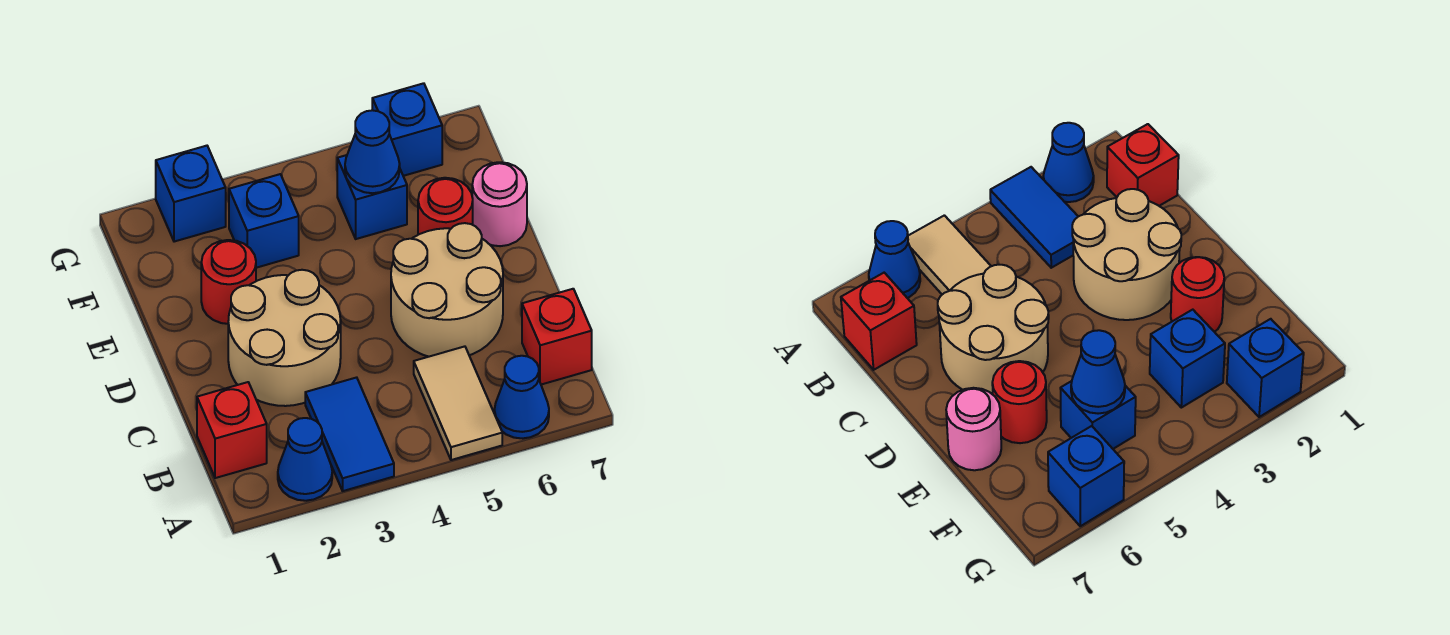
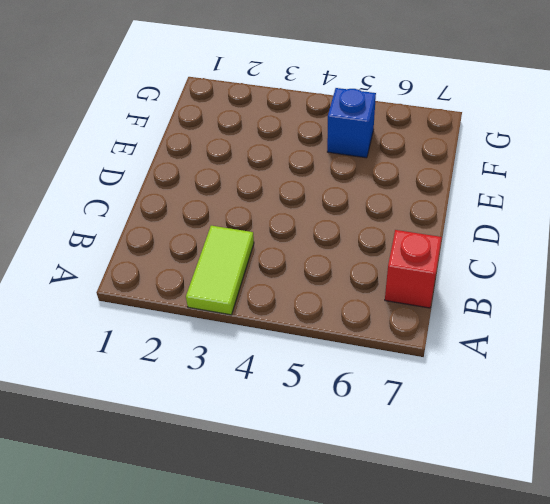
lime tile A3:B3 level 1 -> blue tile A3:B3 level 1
none -> blue cone A2 level 1
none -> tan tile A5:B5 level 1
none -> blue cone A6 level 1

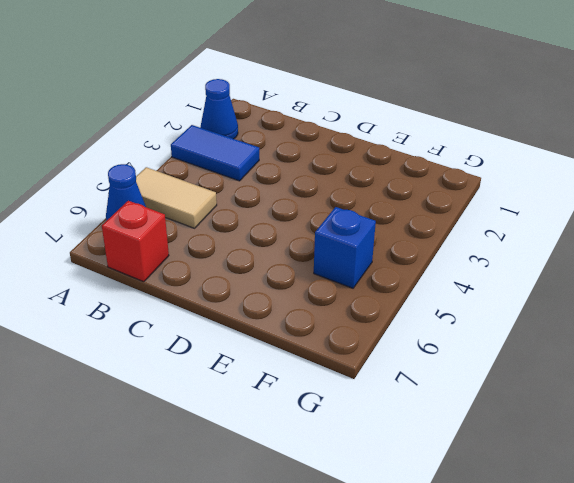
none -> red brick B1 level 1
none -> tan round brick C2:D3 level 1
none -> tan round brick C5:D6 level 1

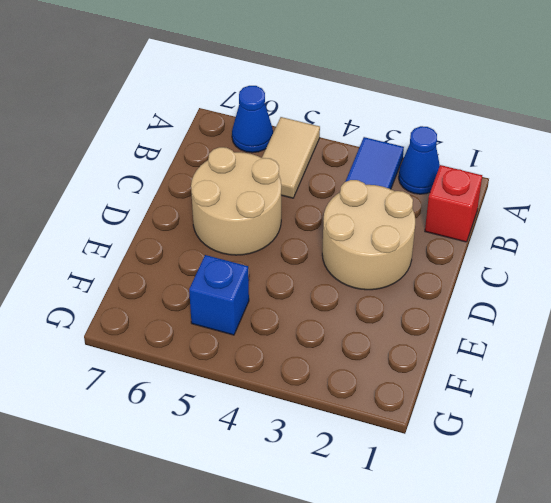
none -> red brick B7 level 1
none -> red round brick E2 level 1
none -> red round brick E6 level 1

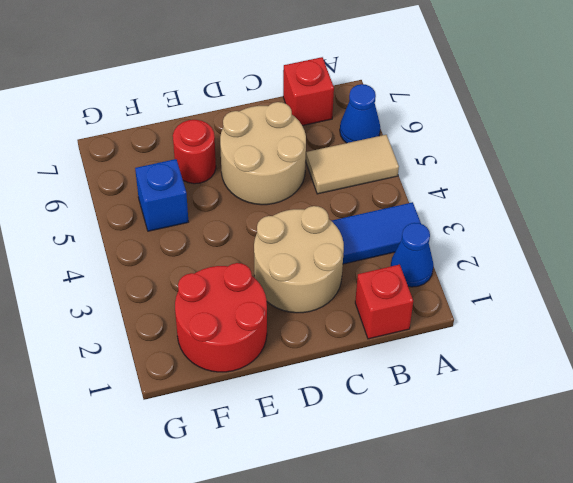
red round brick E1:F2 level 1 -> red round brick E2 level 1
none -> pink round brick E7 level 1
none -> blue brick F3 level 1
none -> blue brick G2 level 1

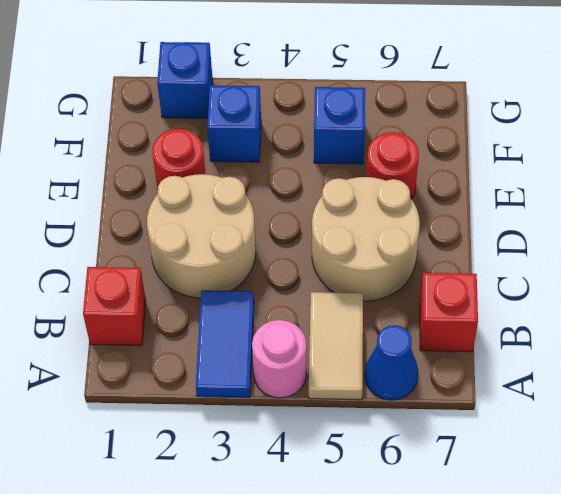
pink round brick A4 level 1 -> pink round brick E7 level 1
none -> blue cone A2 level 1
none -> blue brick G6 level 1
none -> blue cone F5 level 2

